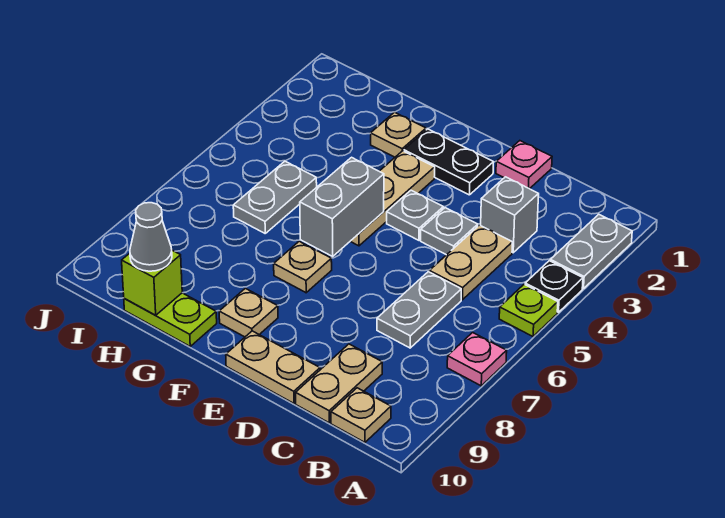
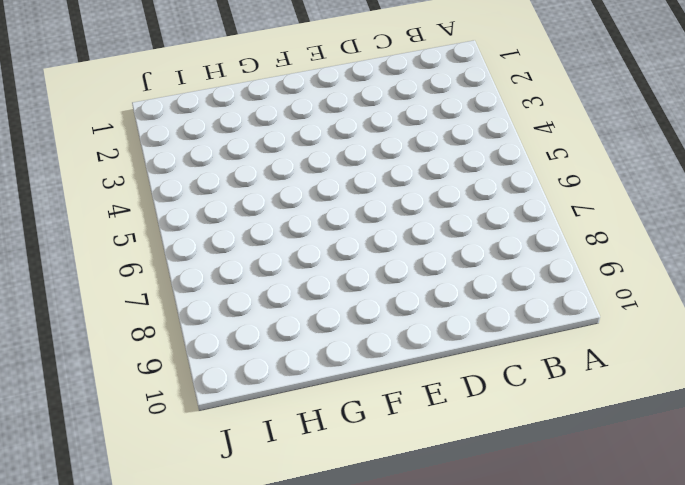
none -> grey plate A2:A3 level 1
none -> black plate A4 level 1
none -> lime plate A5 level 1

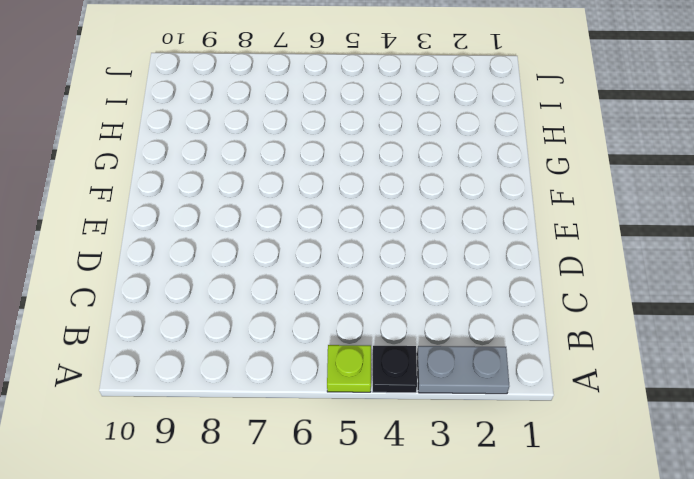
none -> pink plate A7 level 1
none -> tan plate B10 level 1
none -> grey brick C3 level 1

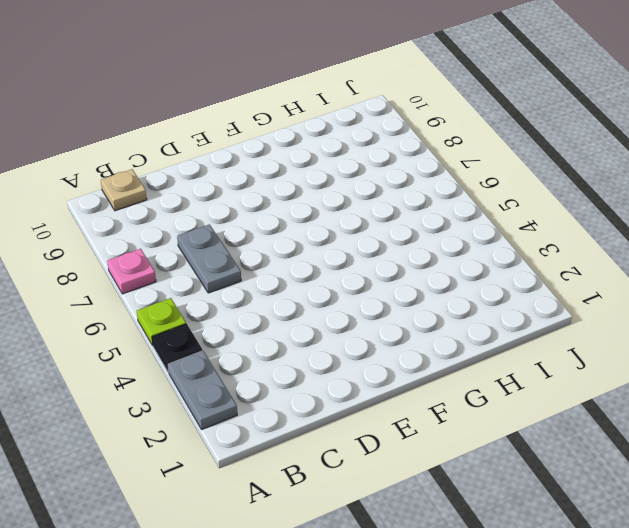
none -> grey brick C3 level 1
none -> tan plate C4:C5 level 1
none -> tan plate C9:C10 level 1

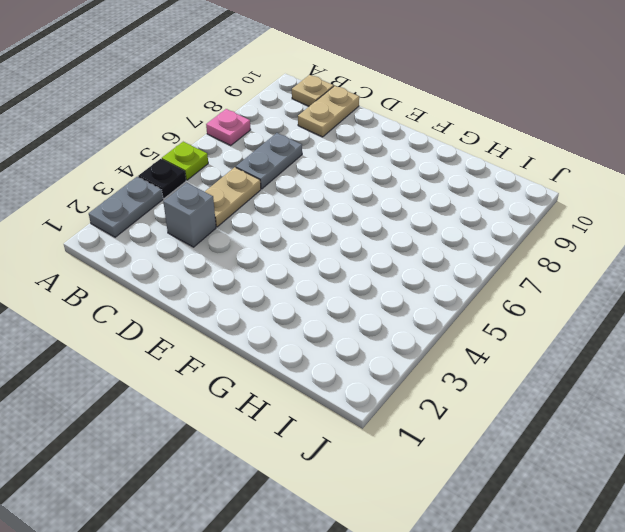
none -> pink plate D1 level 1
none -> grey plate D4 level 1
none -> tan plate D10:E10 level 1

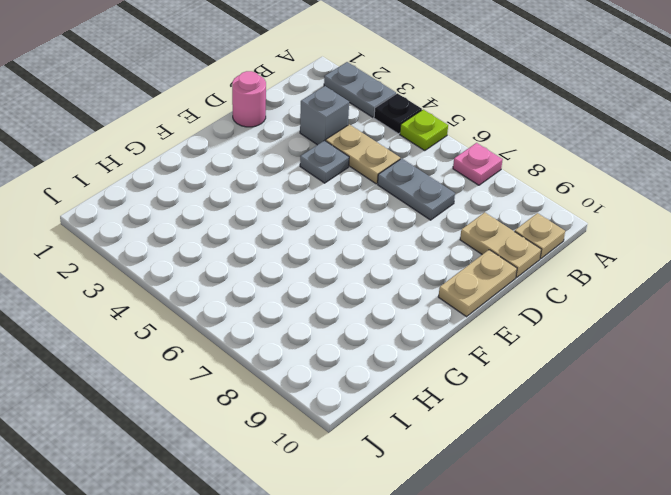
pink round brick D1 level 1 -> pink plate D1 level 1
none -> black plate E2:F2 level 1
none -> grey plate E4 level 1
none -> tan plate F3:F5 level 1

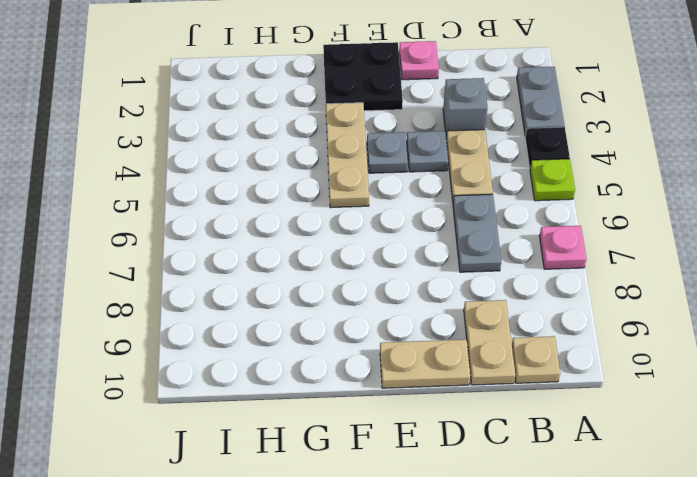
black plate E1:F2 level 1 -> black plate E2:F2 level 1
none -> tan plate F7 level 1
none -> tan plate F9 level 1
none -> tan plate G2 level 1

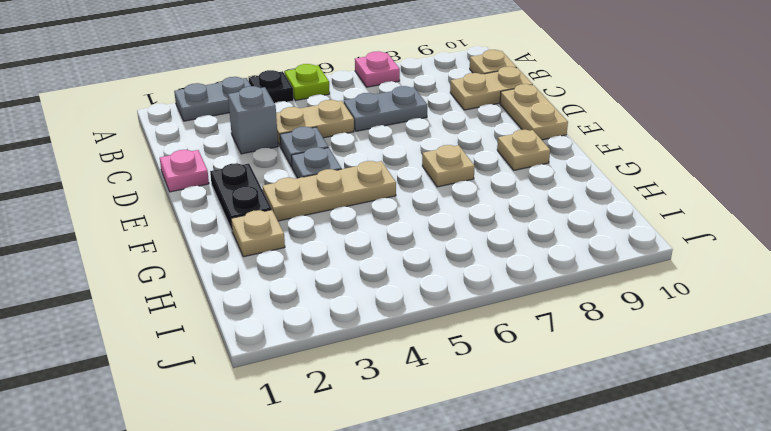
none -> lime plate G10:H10 level 1
none -> grey plate H5:H6 level 1
none -> grey brick F5:F6 level 2

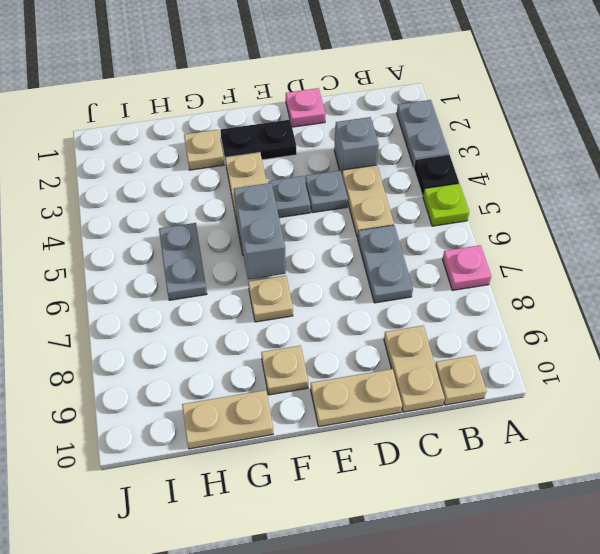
tan plate G10:H10 level 1 -> lime plate G10:H10 level 1
none -> lime brick H10 level 2
none -> grey cone H10 level 3

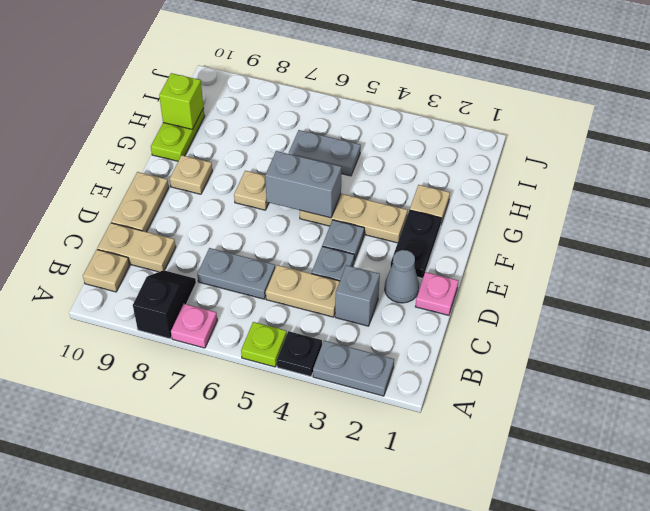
black slope A8:B8 level 1 top A -> none
grey cone D2 level 1 -> grey cone H10 level 3

